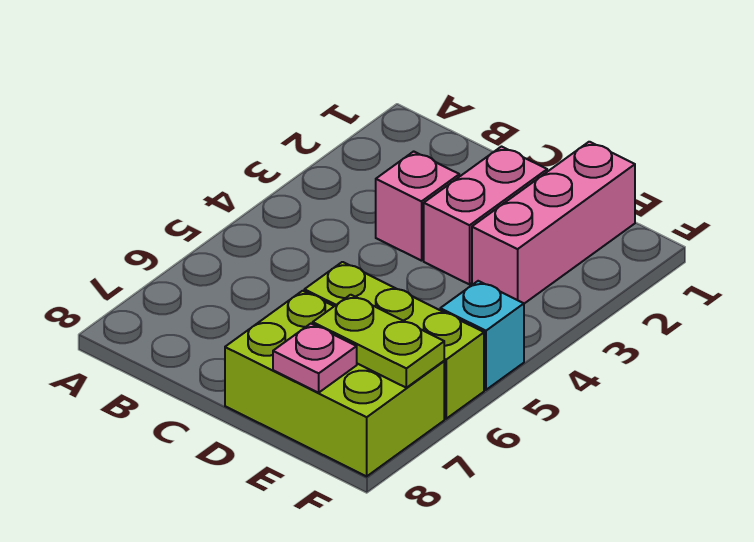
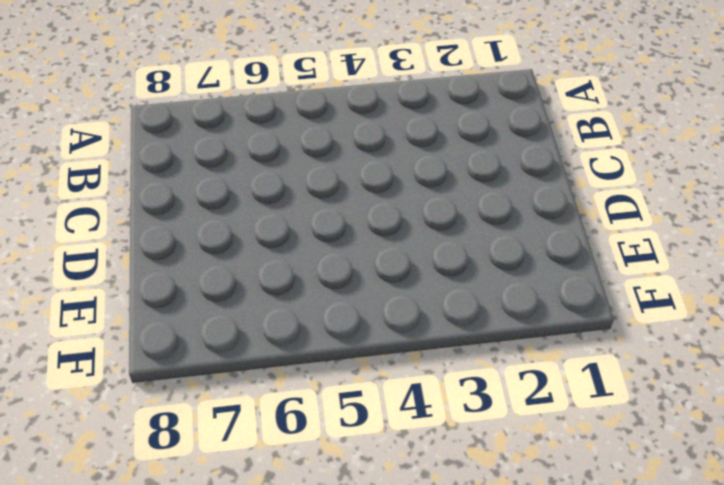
none -> pink brick C3 level 1
none -> pink brick D2:D3 level 1

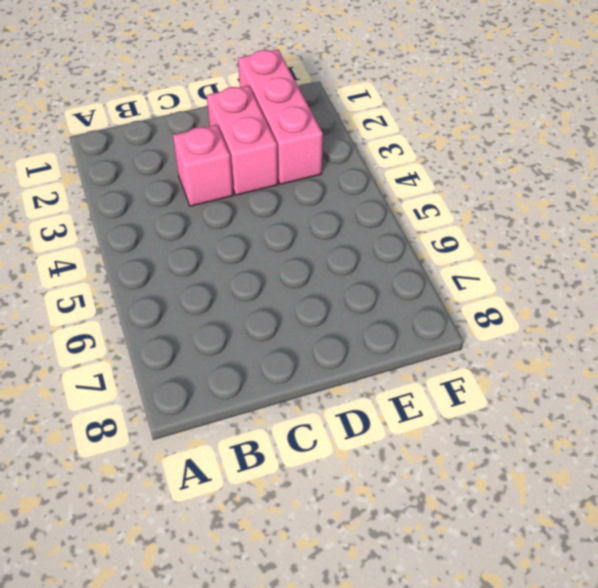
none -> lime brick D6:F6 level 1
none -> lime brick D7:F8 level 1

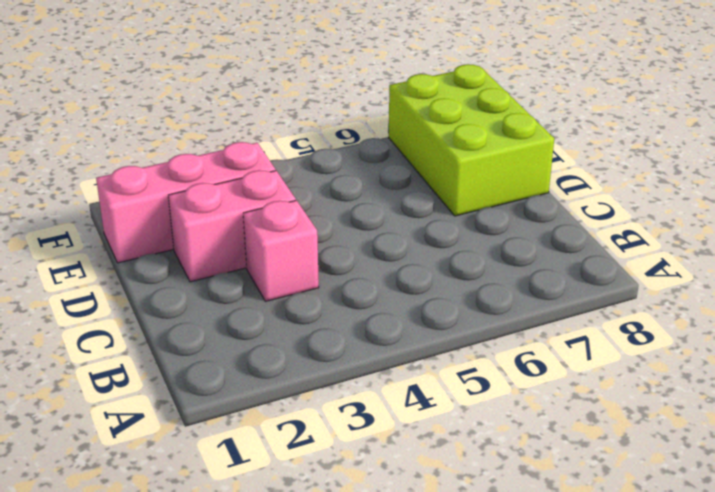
none -> lime brick D6:F6 level 1
none -> cyan brick F5 level 1

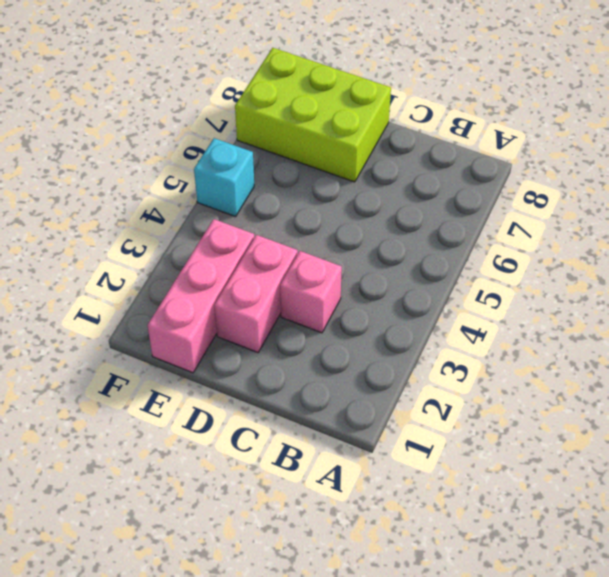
none -> lime brick D6:F6 level 1
none -> lime plate E7:F7 level 2

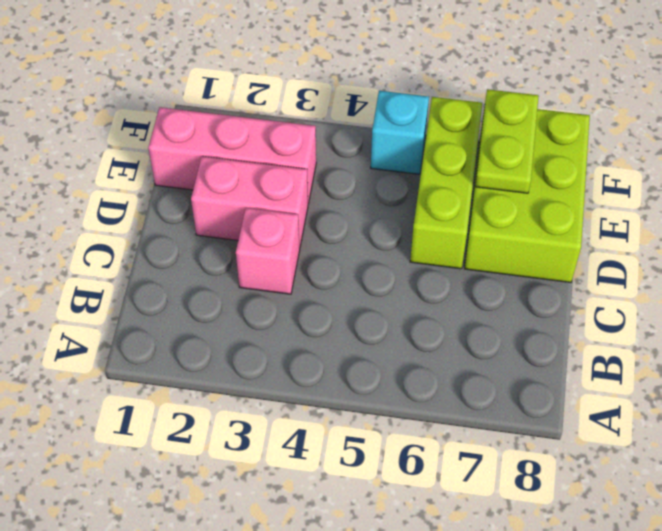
none -> pink plate E8 level 2

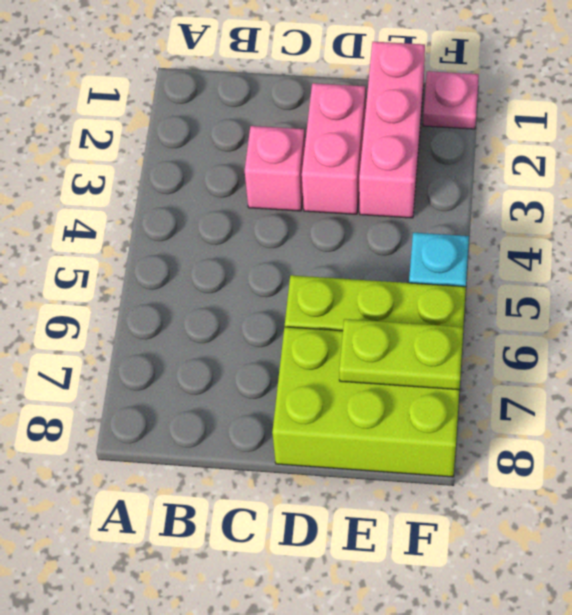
pink plate F1 level 1 -> pink plate E8 level 2

